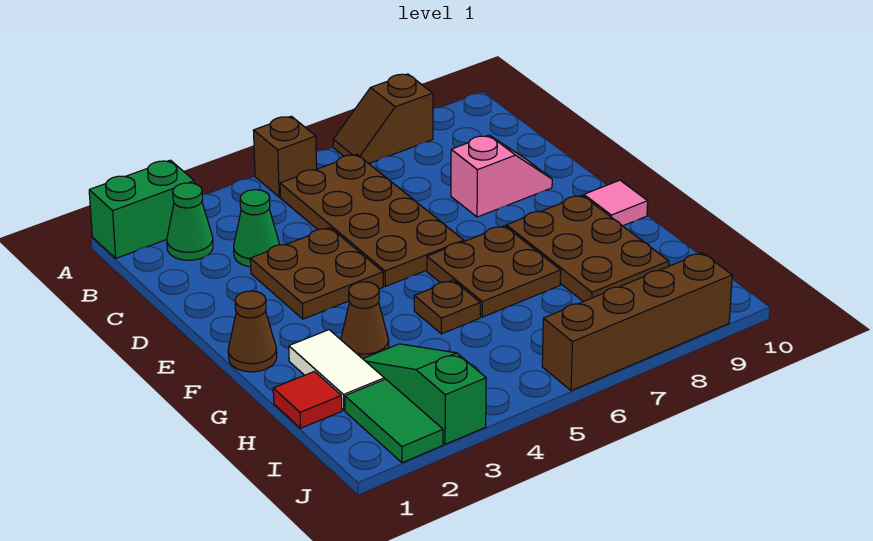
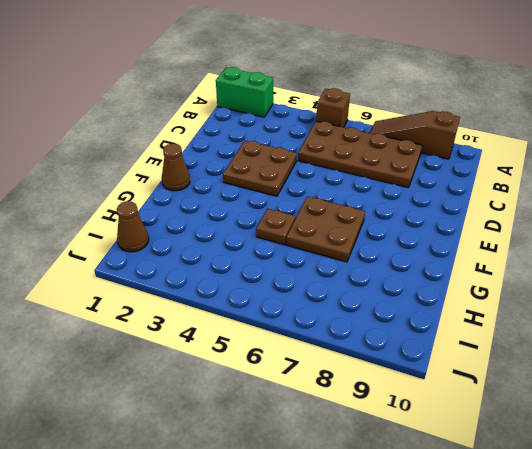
brown slope A7:A9 level 1 top 9 -> brown slope A7:A8 level 1 top 8
brown plate B5:C8 level 1 -> brown plate B5:E6 level 1
brown cone I1 level 1 -> brown cone G3 level 1
none -> green cone B2 level 1
none -> green cone C3 level 1
none -> pink slope D8:D9 level 1 top 8

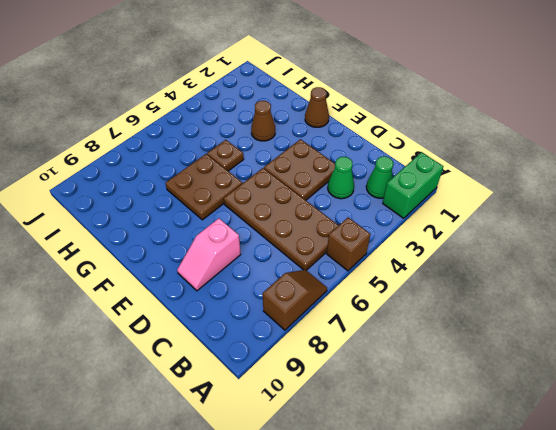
none -> brown plate F8:H9 level 1
none -> pink tile F10 level 1
none -> white tile G2:H2 level 1

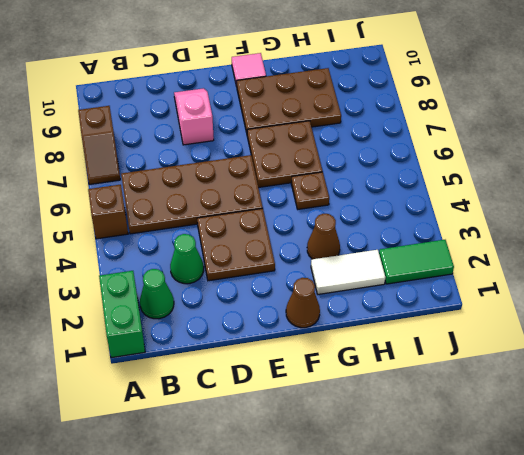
none -> red tile H1 level 1
none -> green slope H3:J3 level 1 top J
none -> brown brick J6:J9 level 1

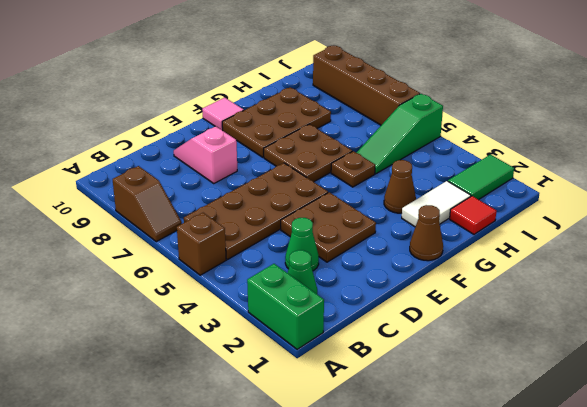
green slope H5:J5 level 1 top J -> green slope H3:J3 level 1 top J

